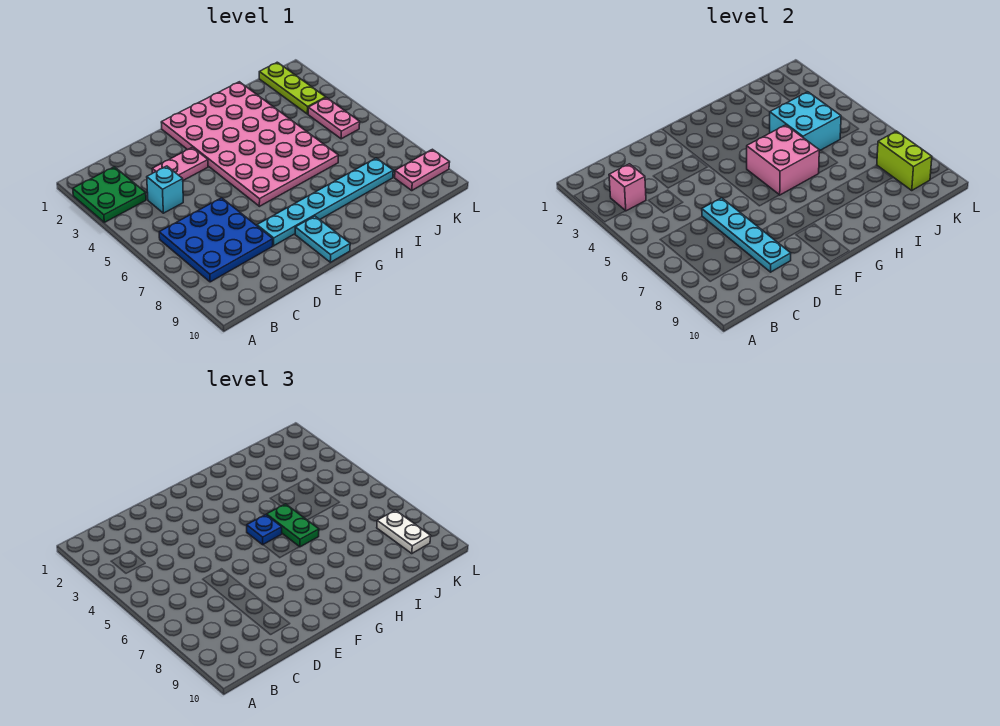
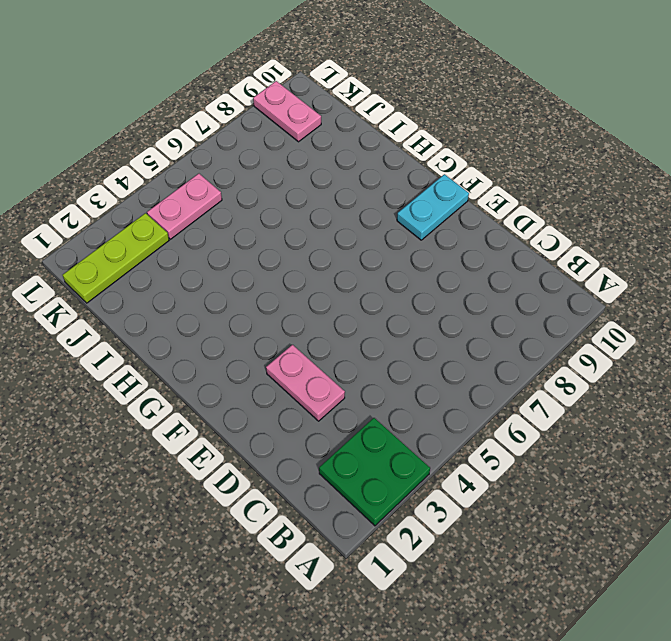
none -> blue plate B6:D8 level 1
none -> cyan brick C4 level 1
none -> cyan plate E8:J8 level 1

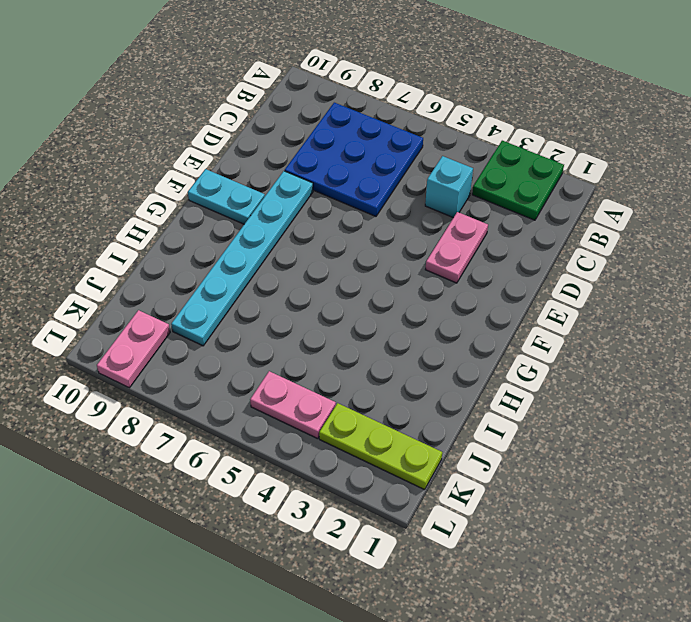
none -> pink plate F1:I6 level 1
none -> pink brick B3 level 2
none -> cyan plate D6:D9 level 2

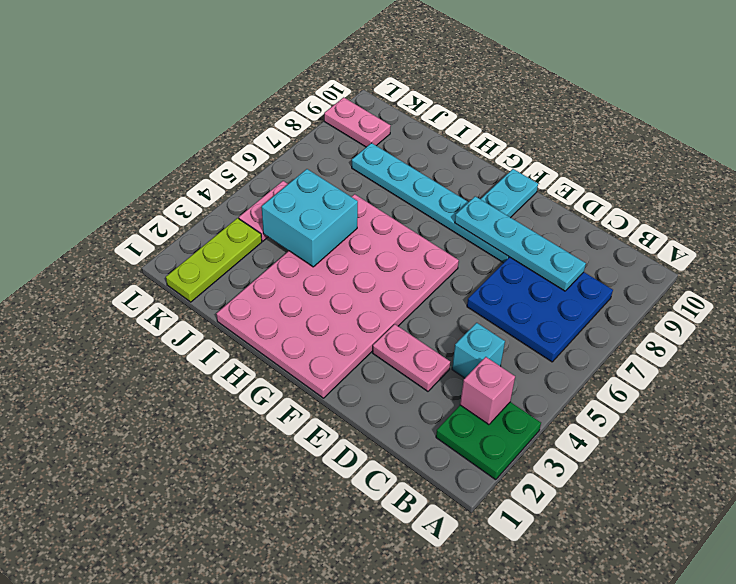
cyan plate C8:F8 level 2 -> cyan plate D6:D9 level 2
none -> pink brick G5:H6 level 2
none -> lime brick K8:K9 level 2
none -> blue plate G5 level 3

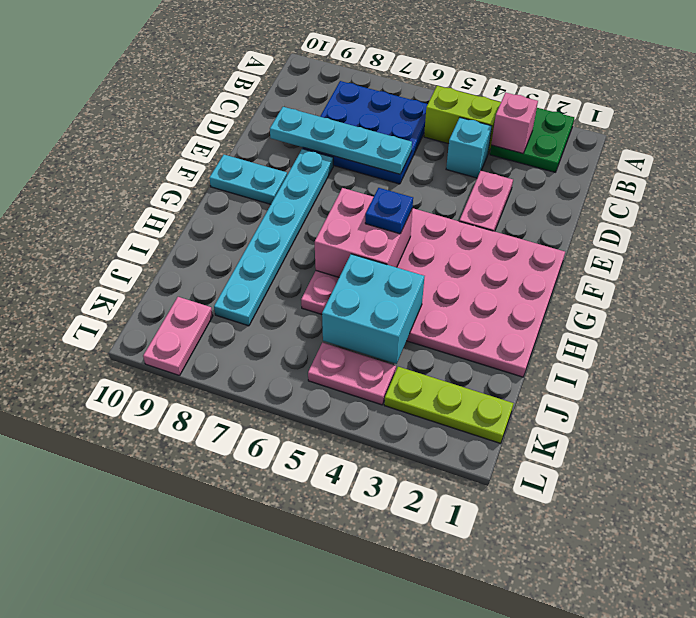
lime brick B4:B5 level 1 -> lime brick K8:K9 level 2
none -> green plate H5:H6 level 3
none -> white plate K8:K9 level 3

